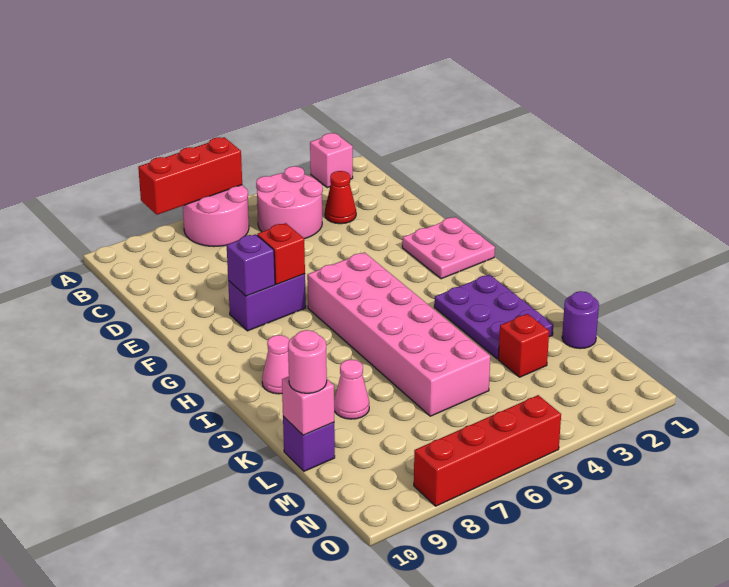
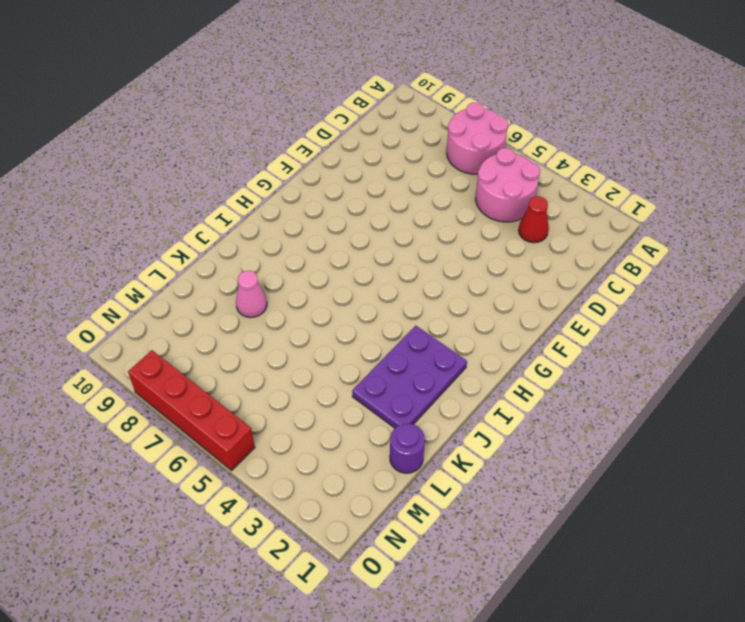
none -> pink brick A2 level 1
none -> pink plate F1:G2 level 1
none -> purple brick F7:F8 level 1

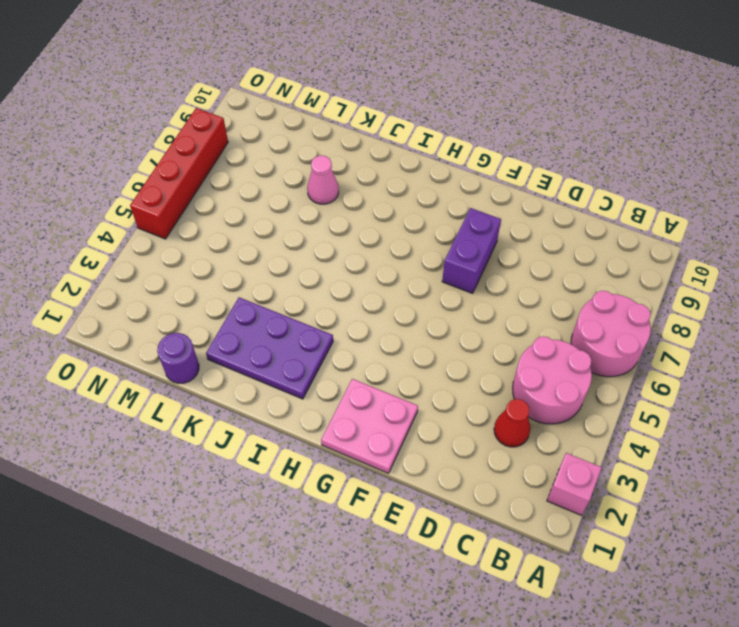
none -> pink brick G5:L6 level 1
none -> pink cone I9 level 1
none -> red brick L3 level 1

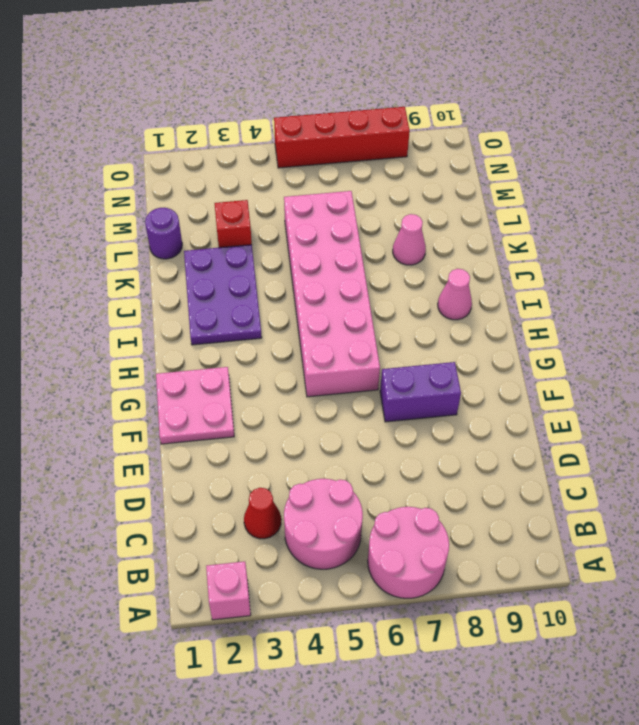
none -> purple brick L10 level 1
none -> red brick A6:A8 level 2
none -> red brick F7 level 2

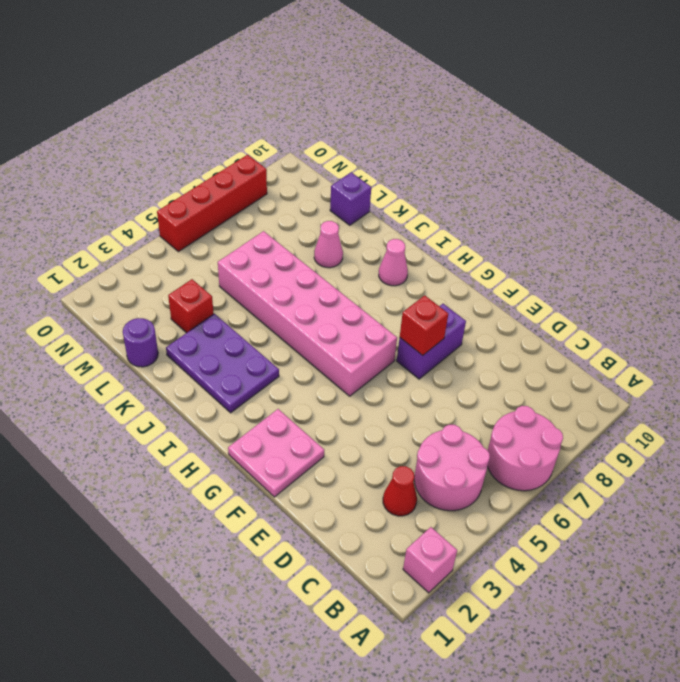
none -> red brick A6:A8 level 2
none -> purple brick F8 level 2
none -> pink brick L10 level 2

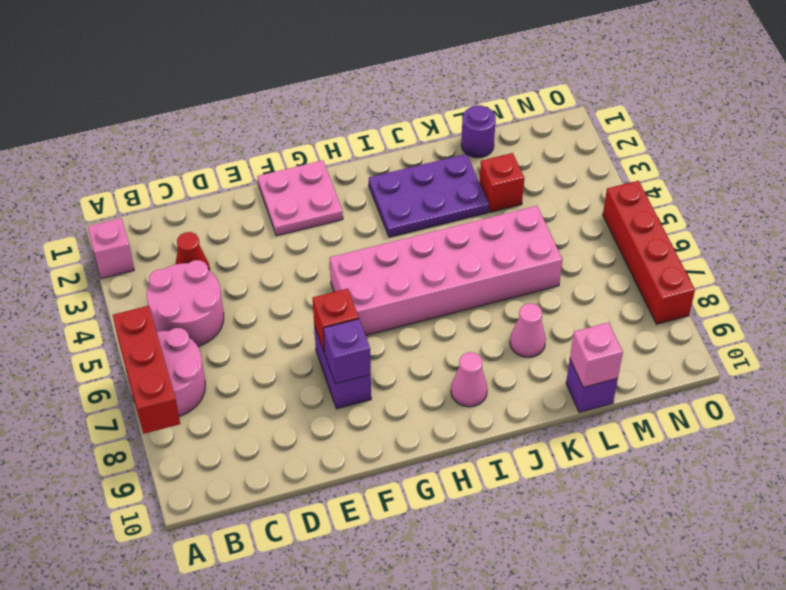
none -> pink round brick L10 level 3

